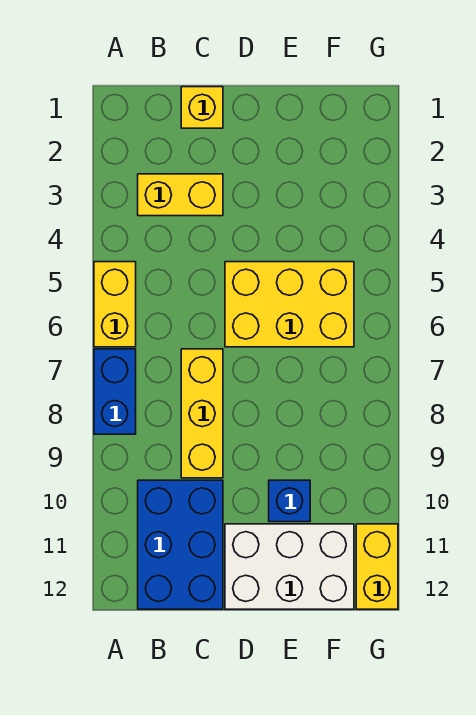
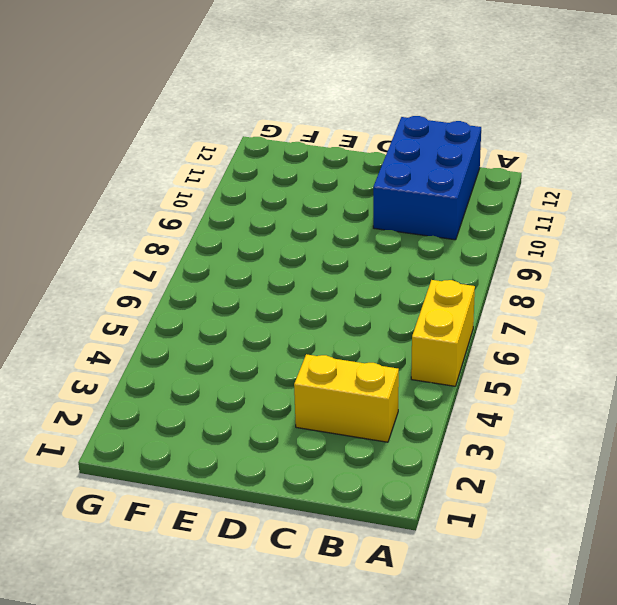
none -> blue brick A7:A8 level 1
none -> yellow brick C1 level 1

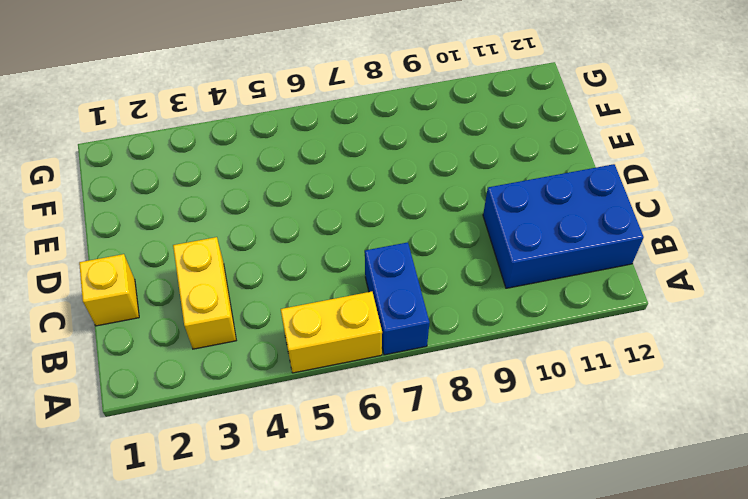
blue brick A7:B7 level 1 -> blue brick A7:A8 level 1
none -> yellow brick C7:C9 level 1
none -> yellow brick D5:F6 level 1

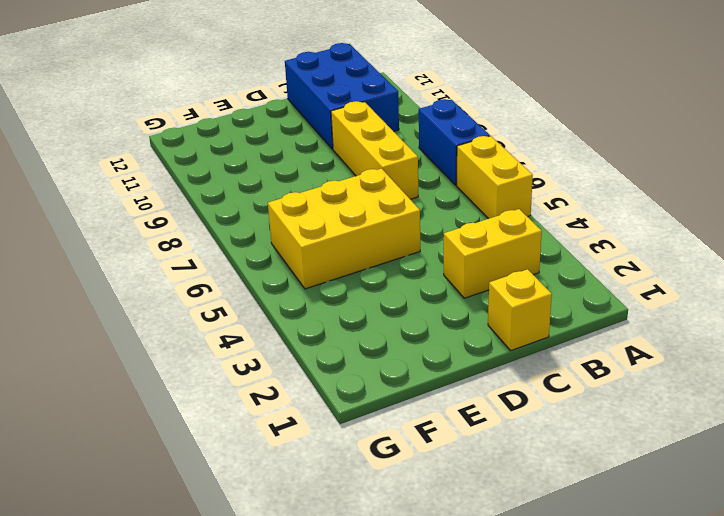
none -> white brick D11:F12 level 1
none -> blue brick E10 level 1

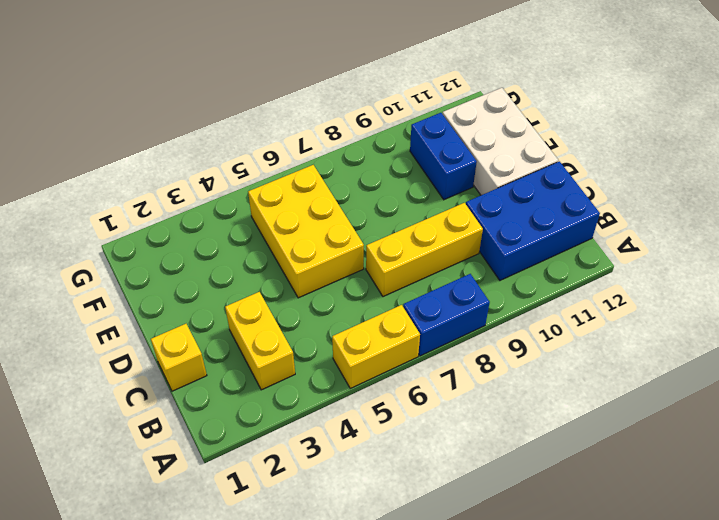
blue brick E10:F10 level 1 -> blue brick E10 level 1
none -> yellow brick G11:G12 level 1

